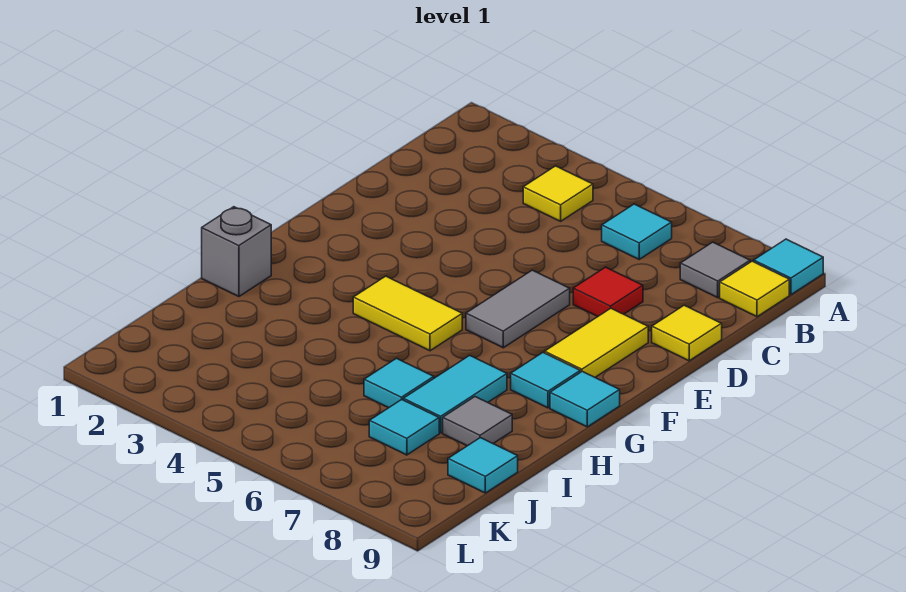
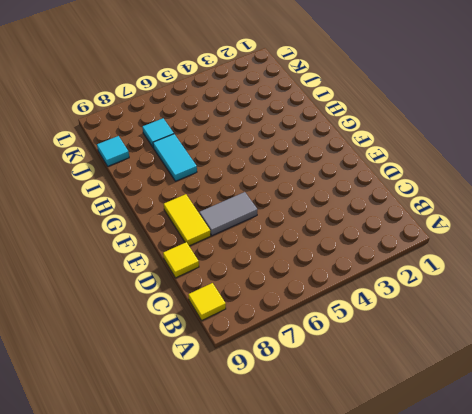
grey tile E6:E7 level 1 -> grey tile E6:F6 level 1
none -> cyan tile A9 level 1
none -> yellow tile B4 level 1
none -> cyan tile B6 level 1

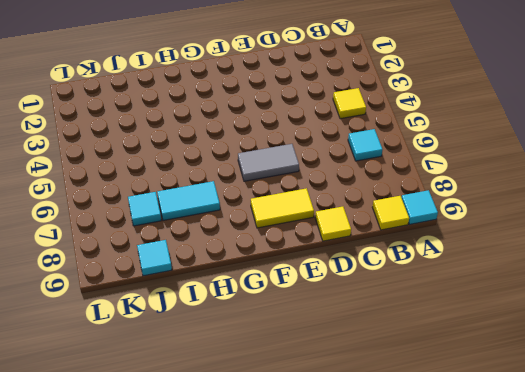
none -> grey tile B8 level 1
none -> red tile D7 level 1
none -> yellow tile G4:G5 level 1

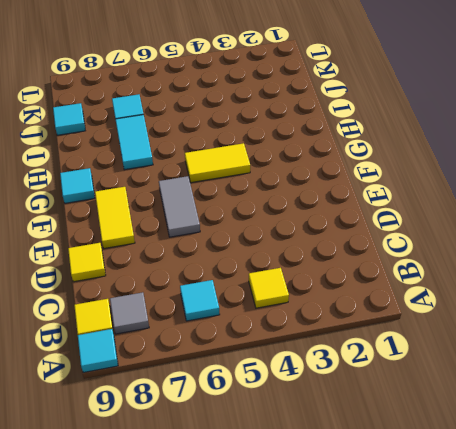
none -> red tile D7 level 1
none -> cyan tile G8 level 1
none -> grey brick H1 level 1

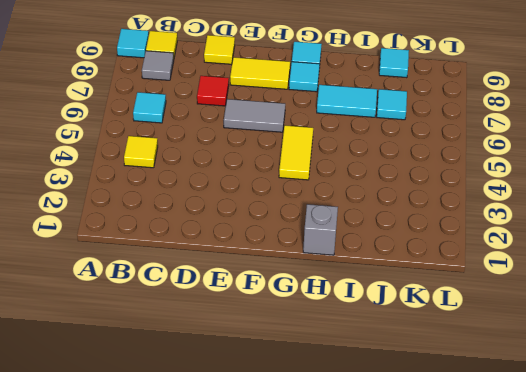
none -> cyan tile I6 level 1
none -> grey tile I8 level 1

